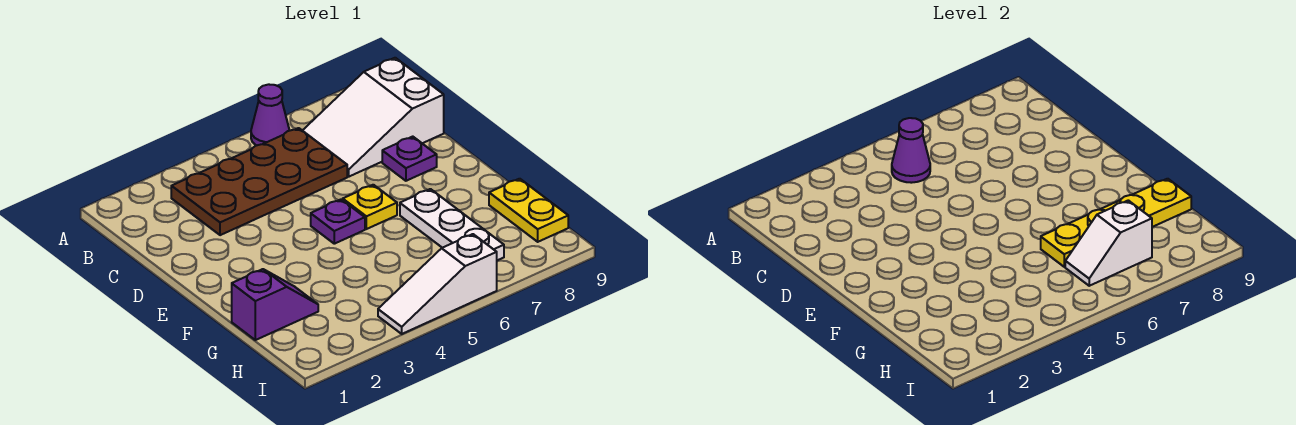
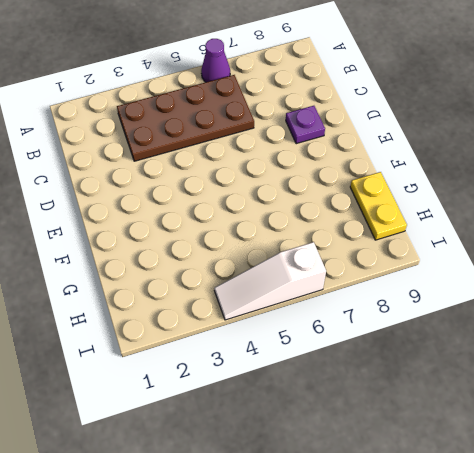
none -> white slope B7:C9 level 1 top 9
none -> purple plate E5 level 1
none -> yellow plate E6 level 1

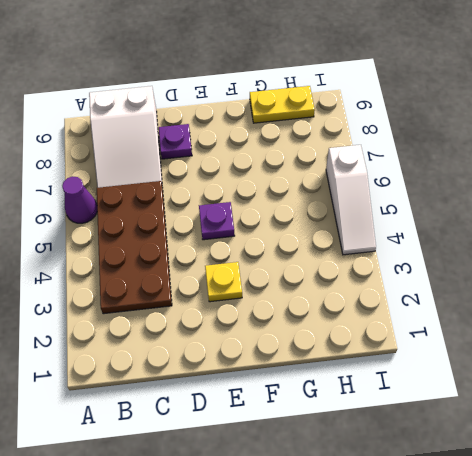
yellow plate E3 level 1 -> yellow plate E6 level 1
none -> white plate F7:H7 level 1
none -> purple slope G1:G2 level 1 top 1
none -> purple cone B5 level 2

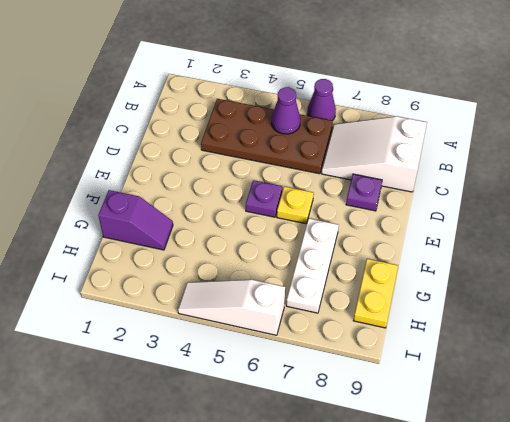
none -> yellow plate G6:G9 level 2
none -> white slope H6:H7 level 2 top 7

